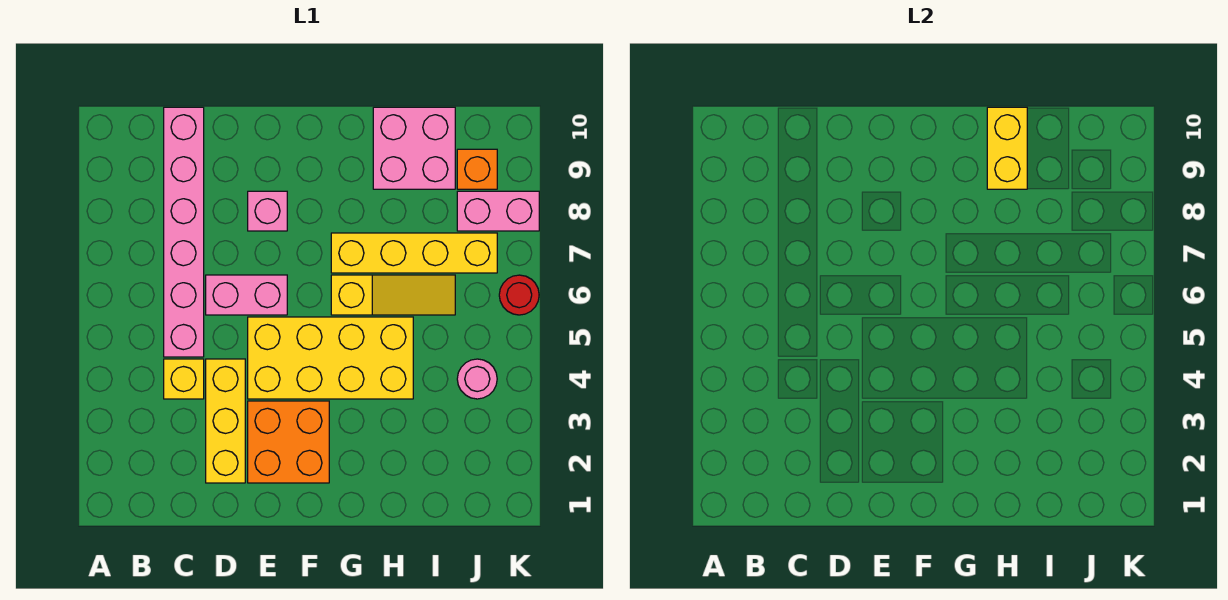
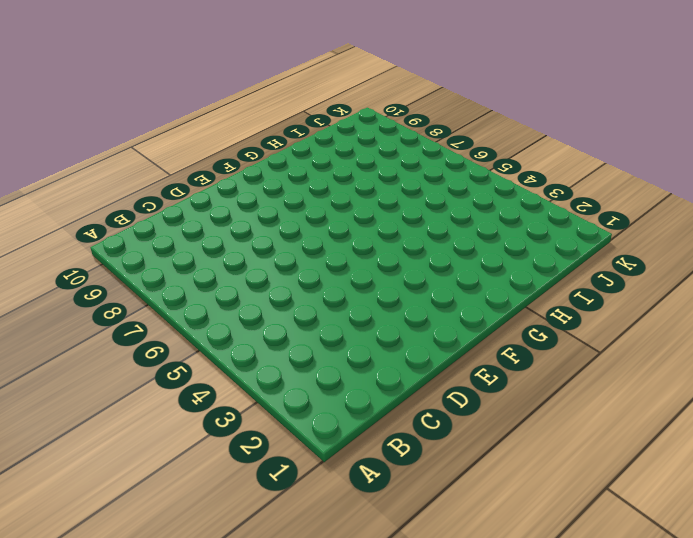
none -> yellow brick C4 level 1
none -> pink brick C5:C10 level 1
none -> yellow brick D2:D4 level 1

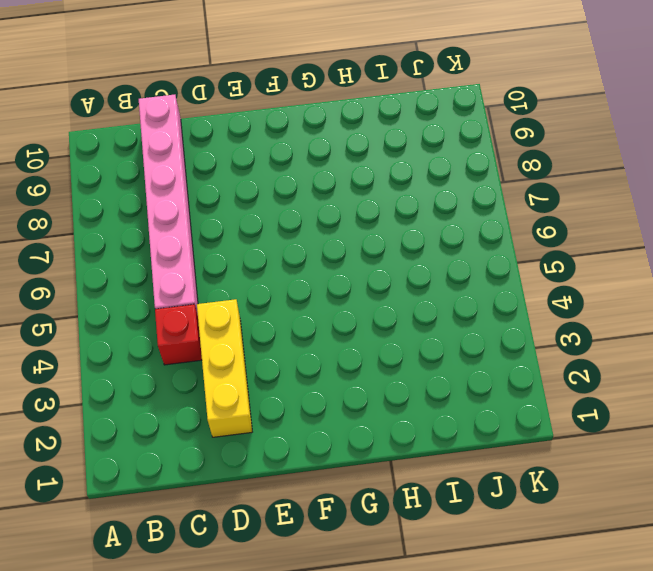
red brick C4 level 1 -> yellow brick C4 level 1
none -> pink brick D6:E6 level 1
none -> orange brick E2:F3 level 1
none -> yellow brick E4:H5 level 1

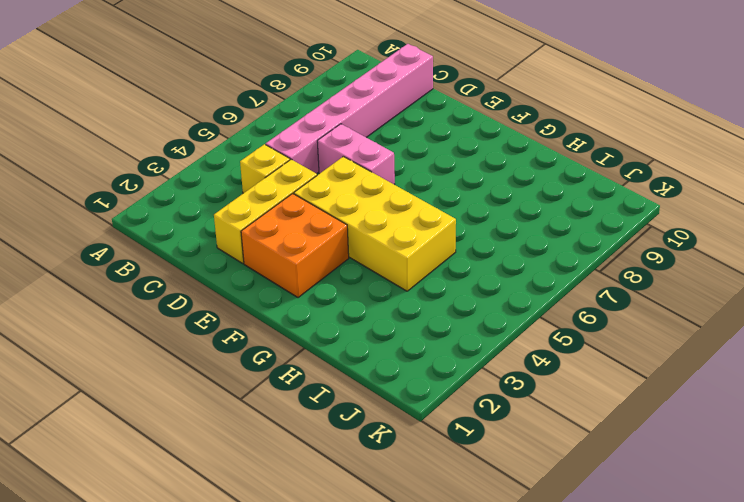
none -> pink brick E8 level 1
none -> yellow slope G6:I6 level 1 top G
none -> yellow brick G7:J7 level 1

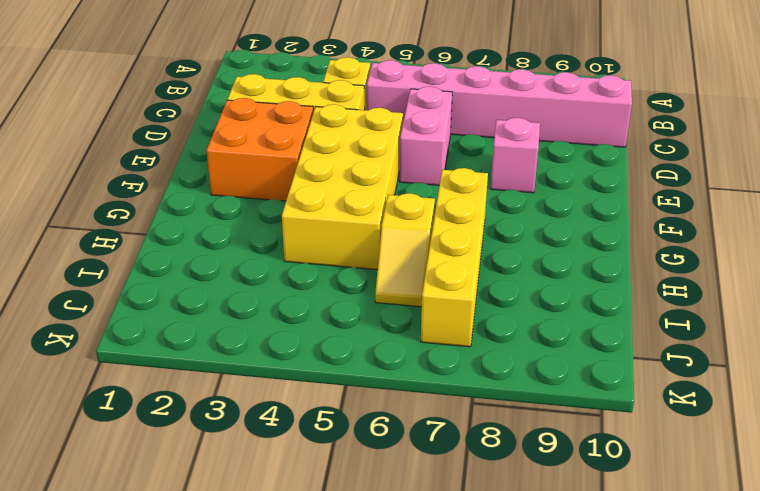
yellow slope H6:I6 level 1 top H -> yellow slope G6:I6 level 1 top G
none -> pink brick H9:I10 level 1
none -> pink round brick J4 level 1
none -> pink brick J8:K8 level 1

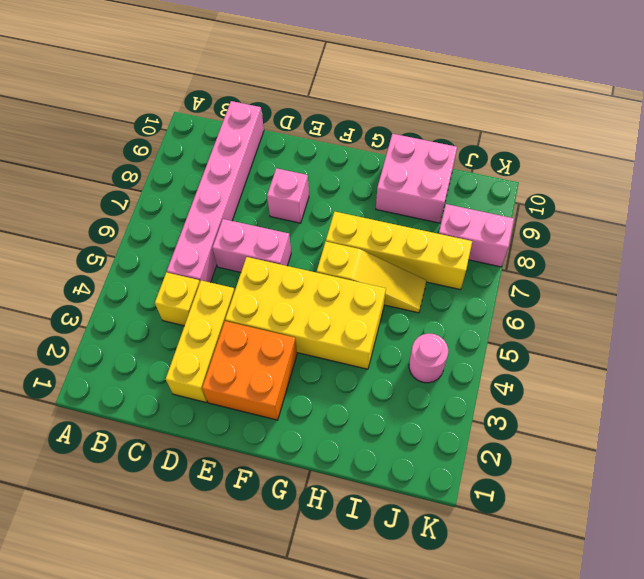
none -> orange brick J9 level 1
none -> red round brick K6 level 1
none -> yellow brick H9:H10 level 2

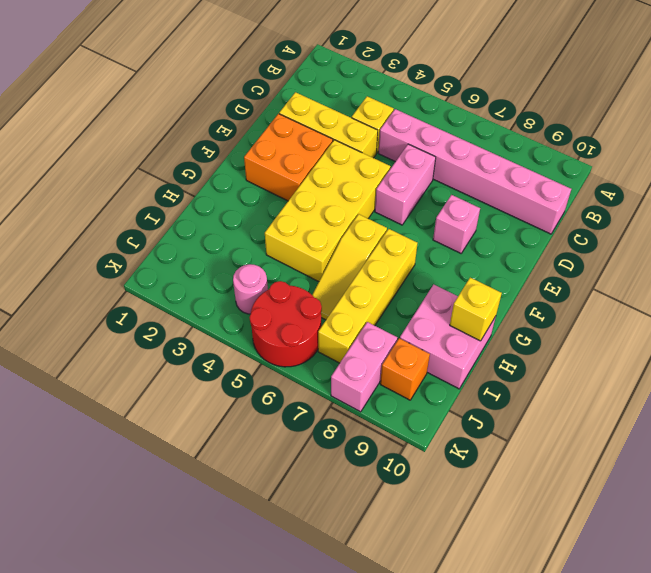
yellow brick H10 level 2 -> yellow brick H9:H10 level 2
red round brick J5:K6 level 1 -> red round brick K6 level 1

